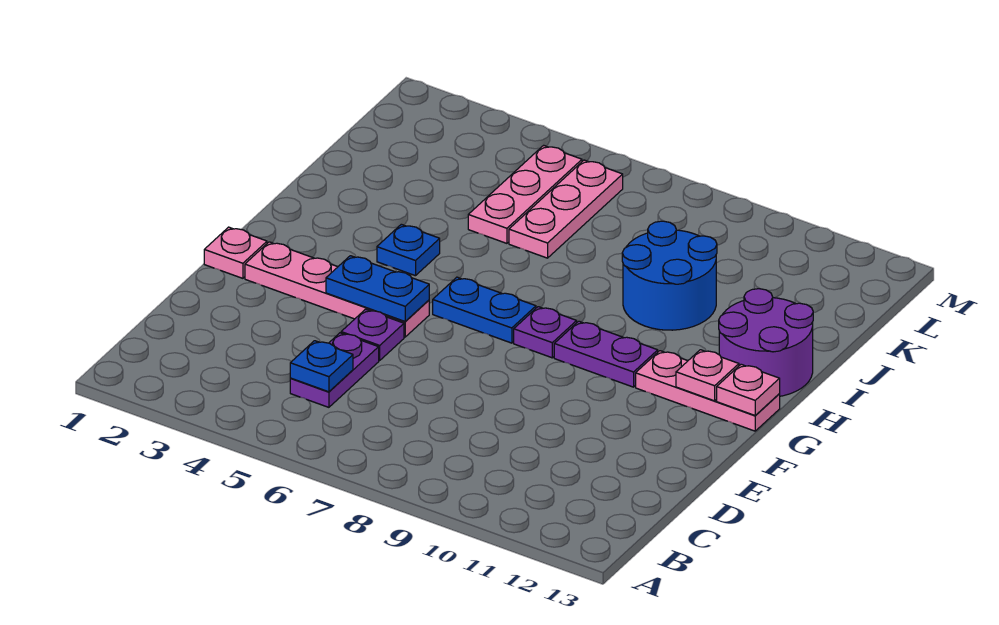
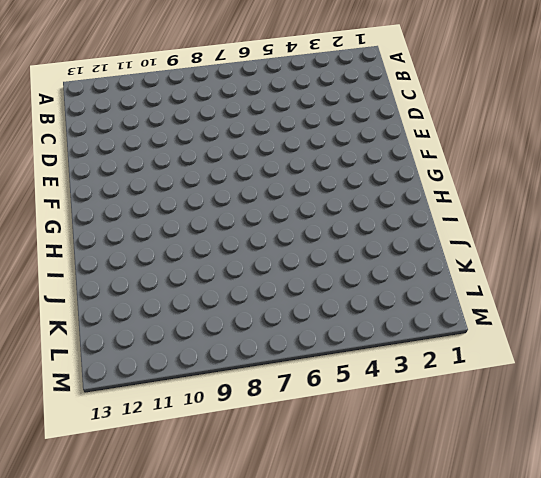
none -> purple plate C5:D5 level 1
none -> purple plate E5 level 1
none -> pink plate F1 level 1

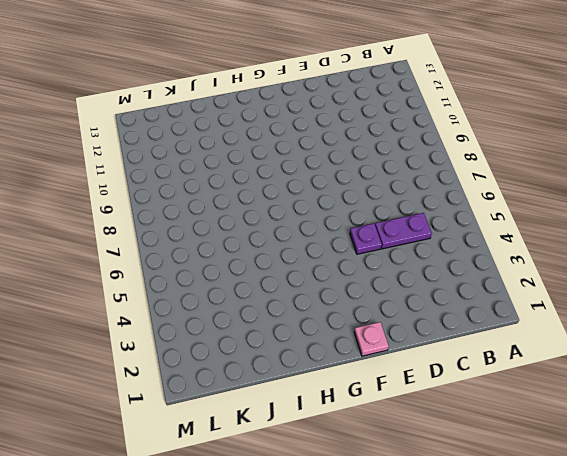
none -> pink plate F2:F5 level 1
none -> blue plate G6:G7 level 1
none -> purple plate G8 level 1

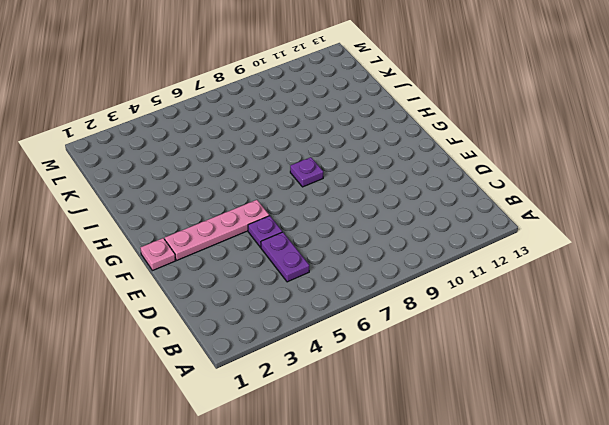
none -> blue plate G6:G7 level 1
none -> purple plate G9:G10 level 1
none -> pink plate G11:G13 level 1

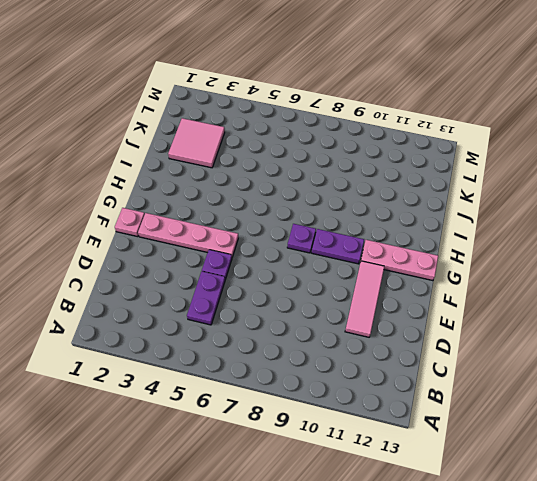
pink tile D11:F11 level 1 -> none
pink tile J2:K3 level 1 -> none
none -> blue plate G6:G7 level 1
none -> blue plate H4 level 1
none -> purple round brick H12:I13 level 1

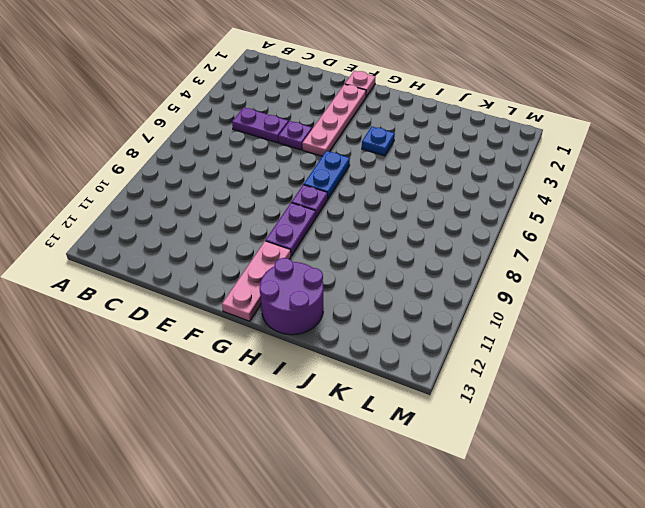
none -> blue round brick I9:J10 level 1
none -> pink plate J5:L5 level 1
none -> pink plate J6:L6 level 1

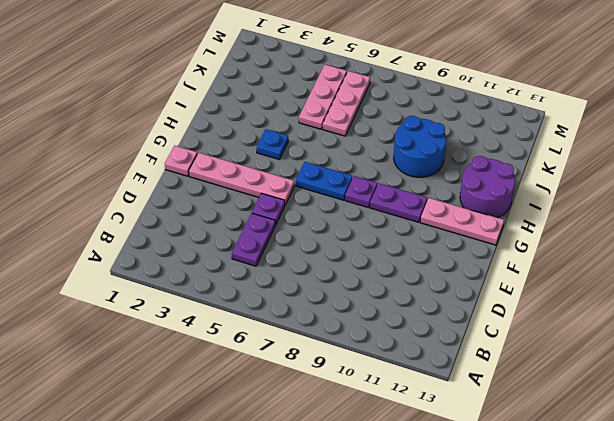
none -> blue plate C5 level 2
none -> blue plate F4:F5 level 2
none -> pink plate G12 level 2

